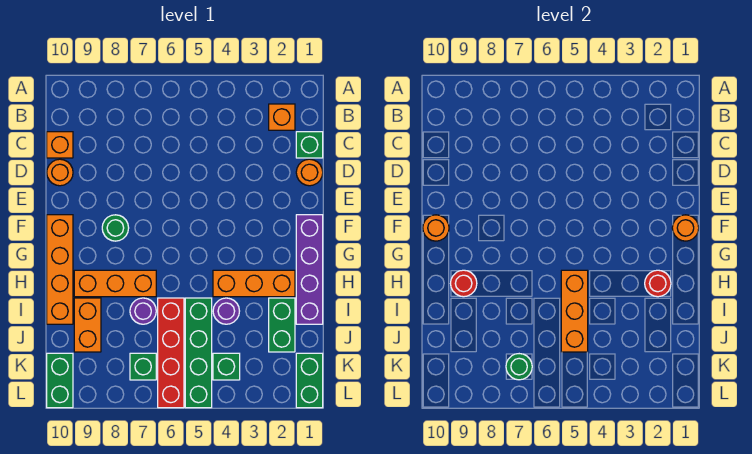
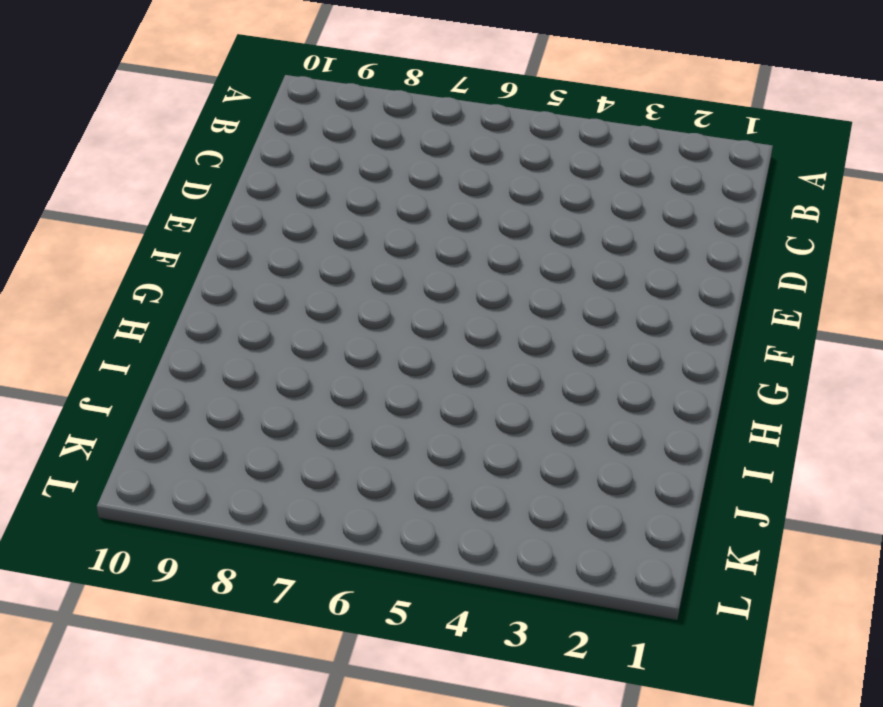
none -> orange brick B2 level 1
none -> green brick C1 level 1
none -> orange brick C10 level 1

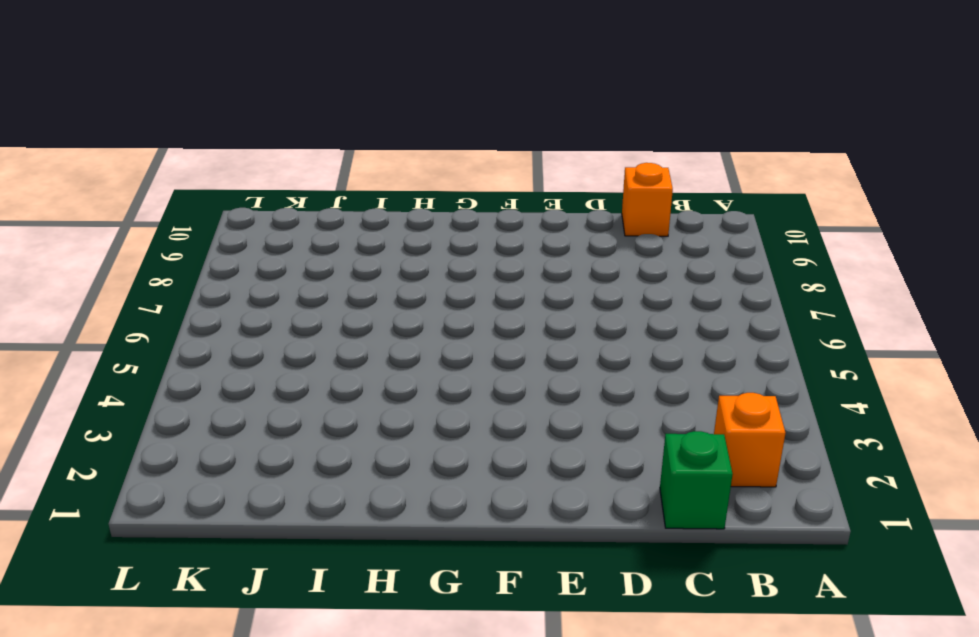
none -> orange round brick D1 level 1
none -> orange round brick D10 level 1
none -> purple brick F1:I1 level 1

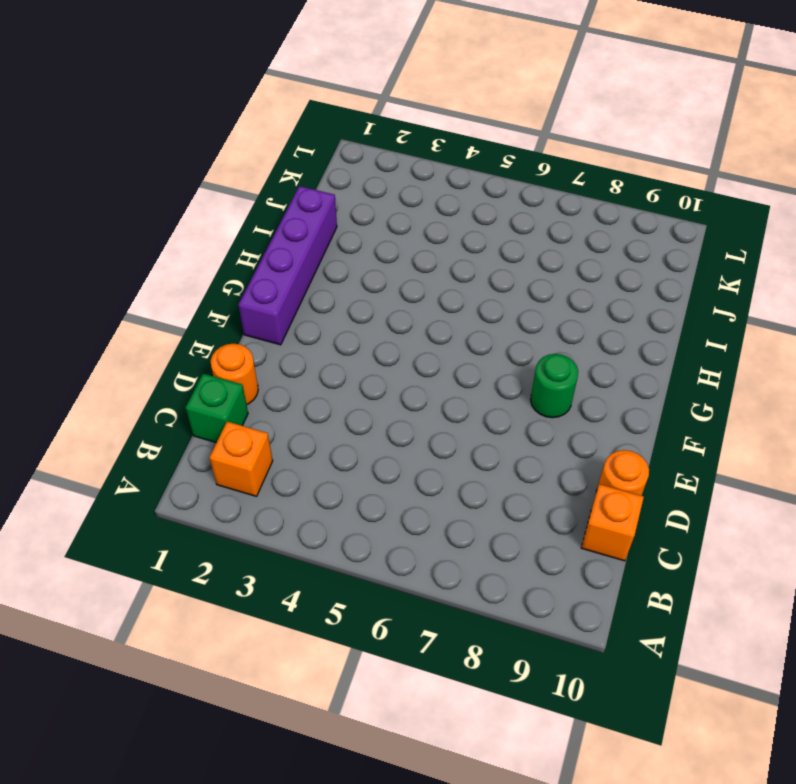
none -> orange brick F10:I10 level 1
none -> orange brick H2:H4 level 1
none -> orange brick H7:H9 level 1

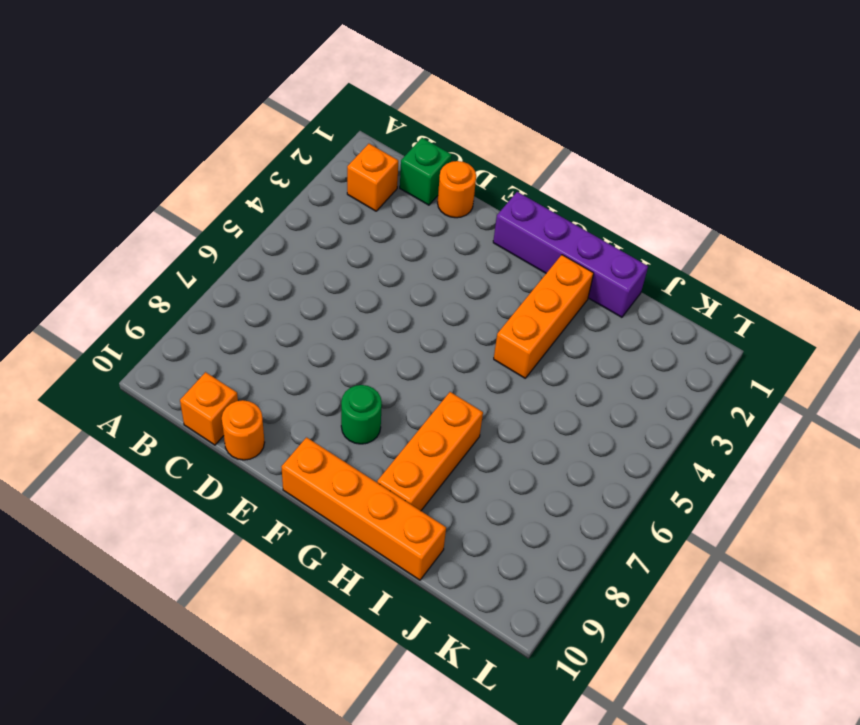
none -> green brick I2:J2 level 1
none -> purple round brick I4 level 1
none -> green brick I5:L5 level 1

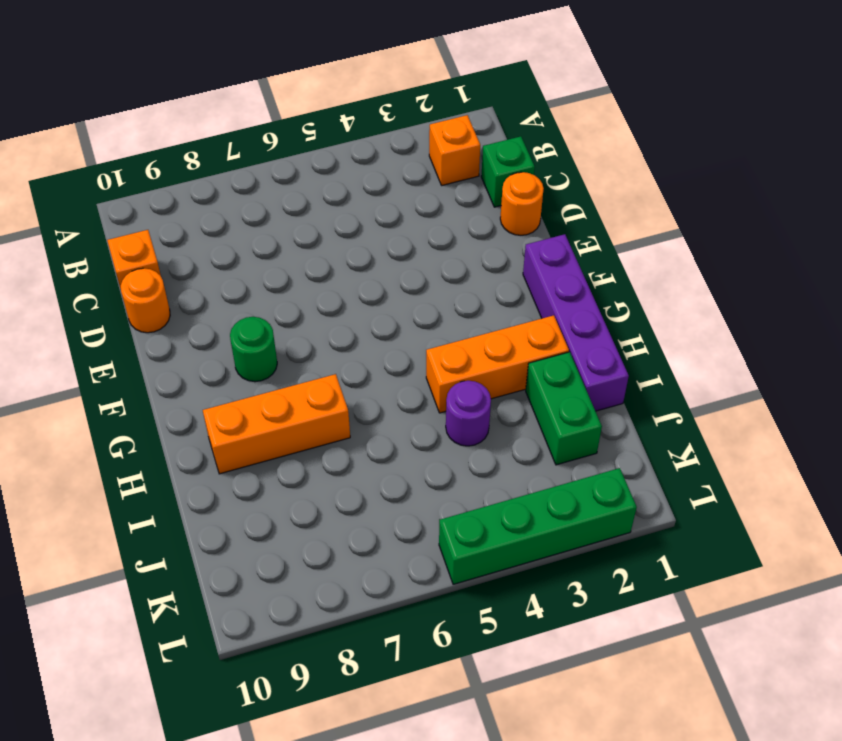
green brick L2:L5 level 1 -> green brick I5:L5 level 1
none -> orange brick F10:I10 level 1
none -> red brick I6:L6 level 1
none -> purple round brick I7 level 1

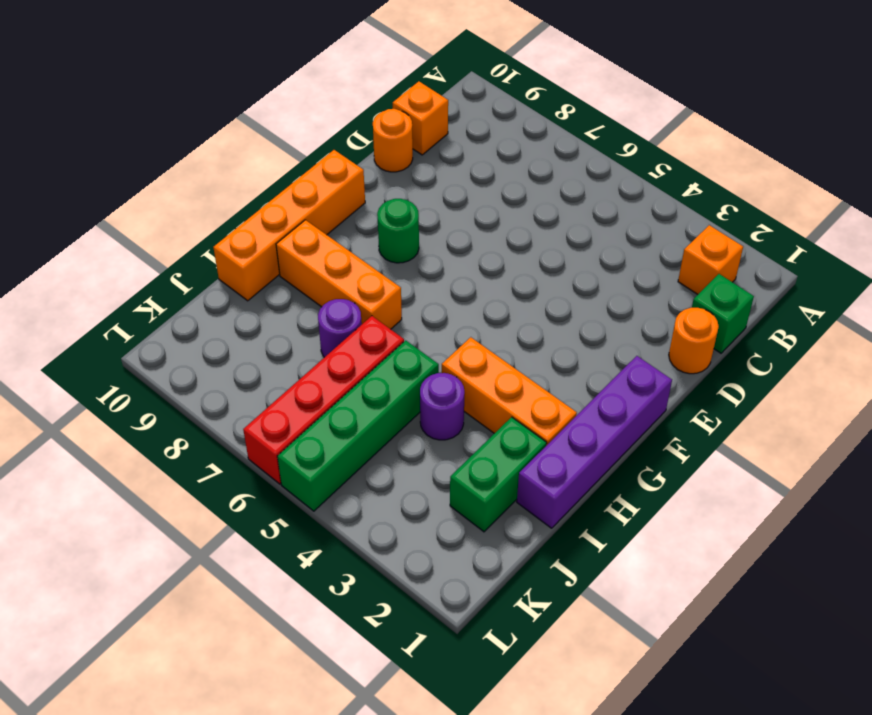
none -> orange brick I9:J9 level 1
none -> green brick K1:L1 level 1
none -> green brick K4 level 1

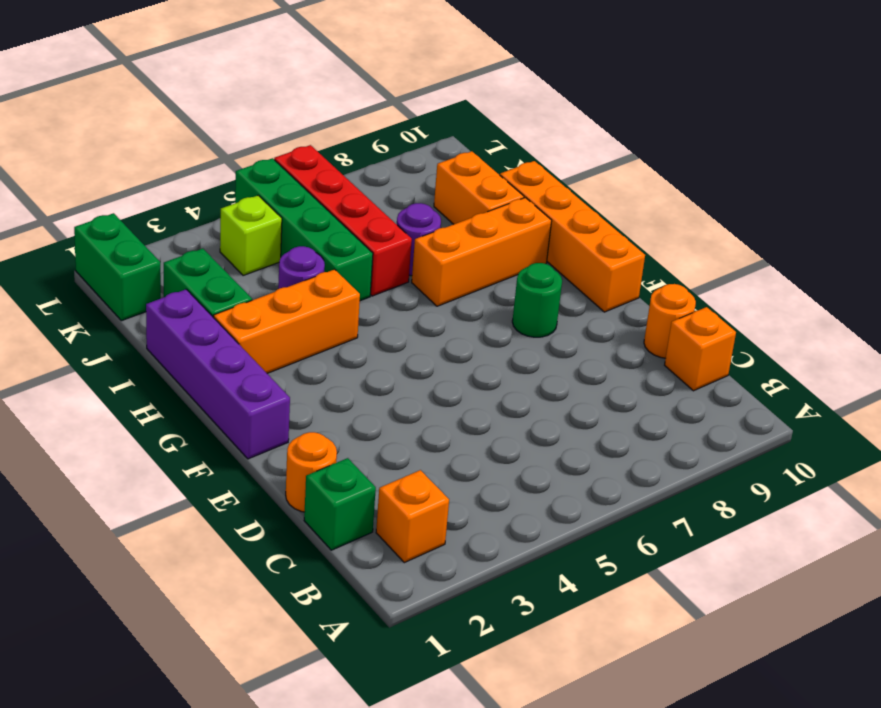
lime brick K4 level 1 -> green brick K4 level 1
none -> green brick K7 level 1
none -> green brick K10:L10 level 1
none -> orange round brick F1 level 2

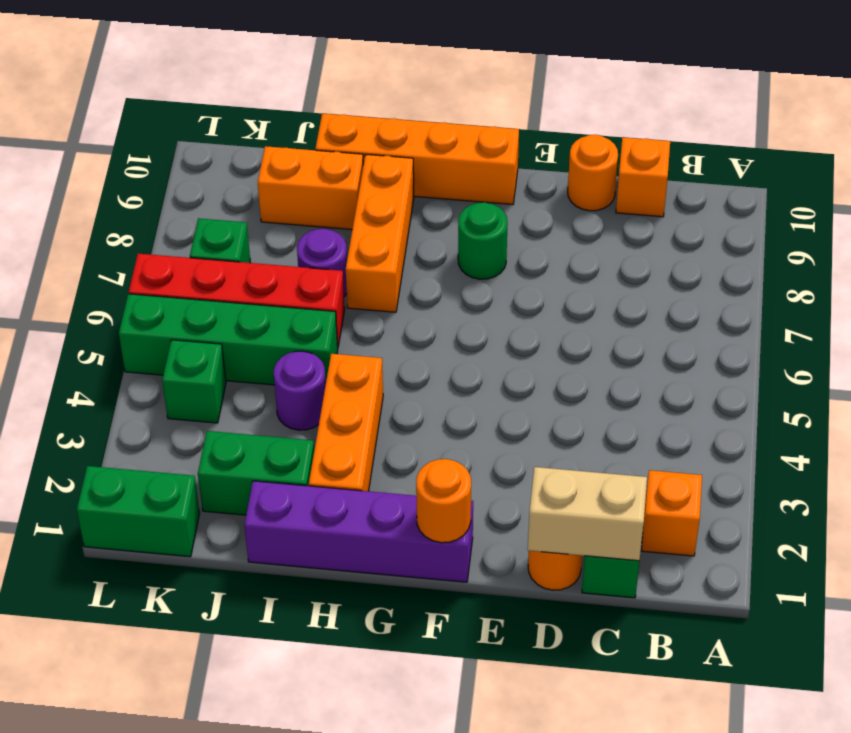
tan brick C1:D1 level 2 -> none
none -> green brick K10:L10 level 1
none -> orange round brick F10 level 2
none -> red round brick H2 level 2

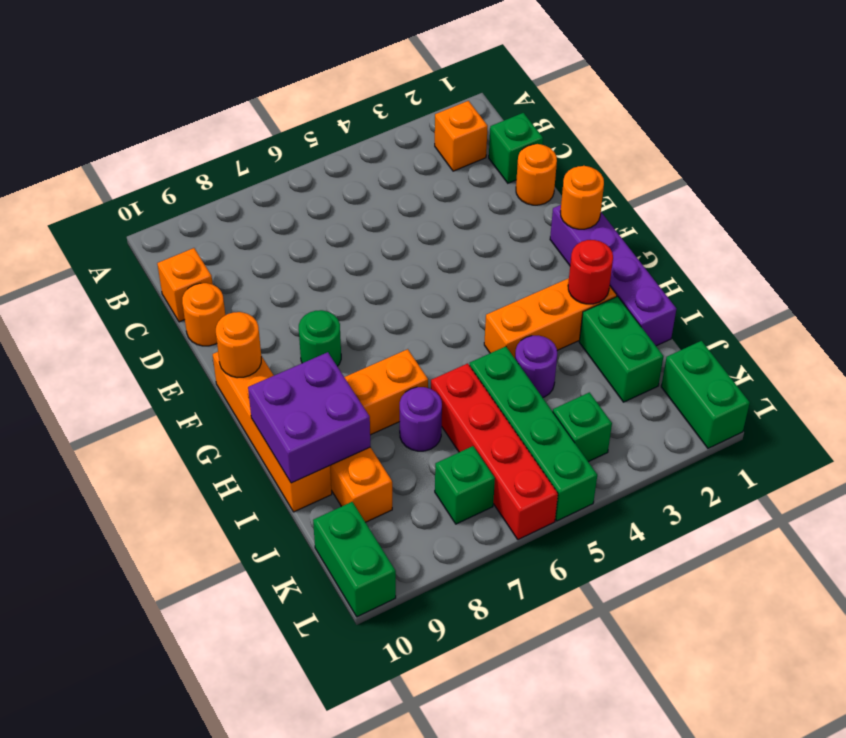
purple brick H9:I10 level 2 -> red round brick H9 level 2
none -> orange brick H5:J5 level 2
none -> green round brick K7 level 2

